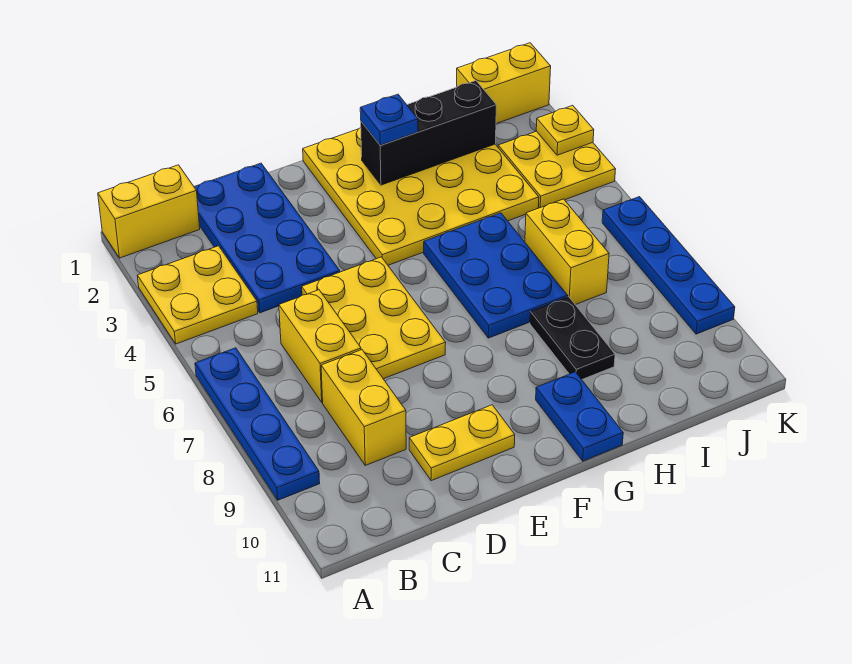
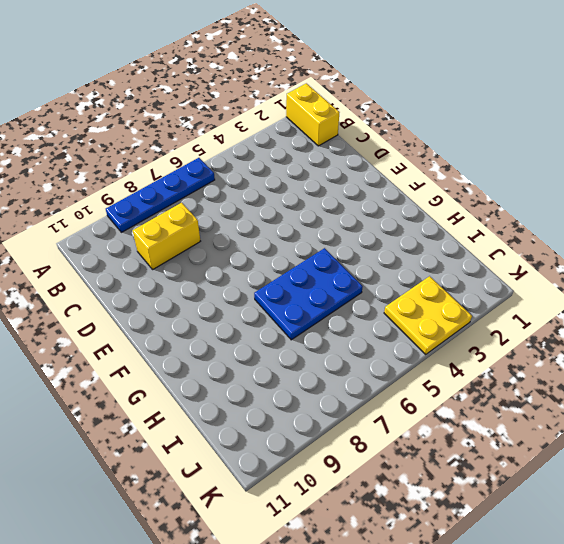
none -> yellow plate A3:B4 level 1
none -> blue plate C1:D4 level 1
none -> yellow brick C6:C7 level 1

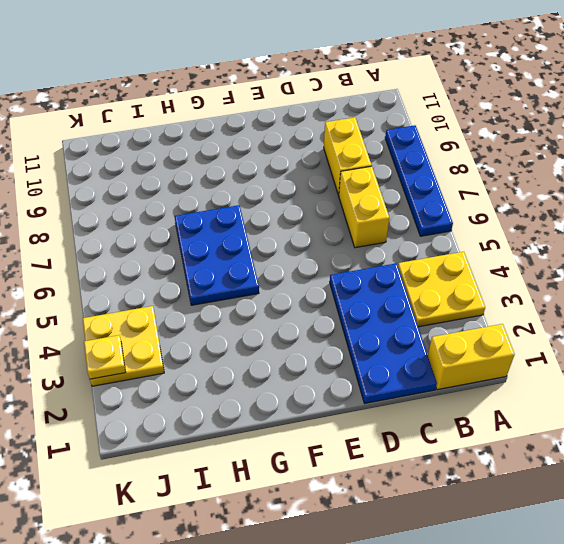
none -> yellow plate D5:E7 level 1
none -> yellow plate D10:E10 level 1
none -> yellow plate F1:I4 level 1

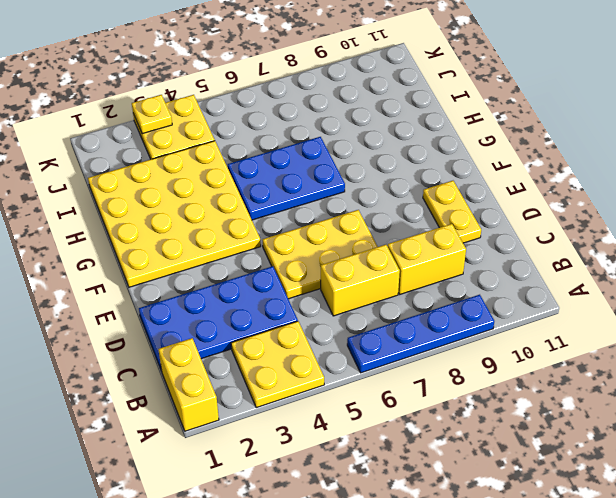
none -> blue plate G10:G11 level 1
none -> black plate H8:H9 level 1
none -> yellow brick I6:I7 level 1

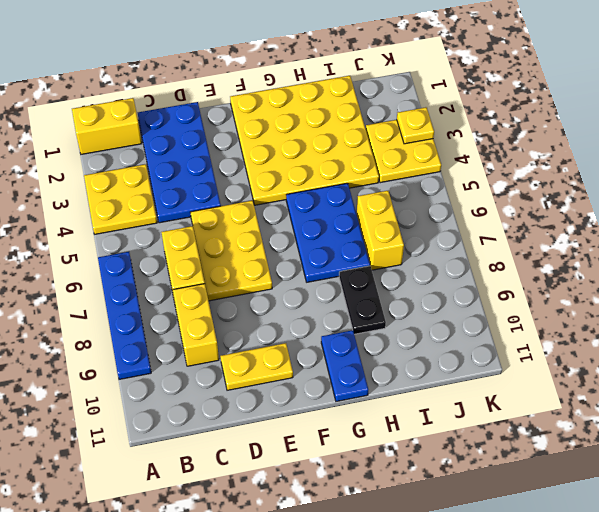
none -> yellow brick J1:K1 level 1
none -> blue plate K6:K9 level 1
none -> black brick G2:I2 level 2

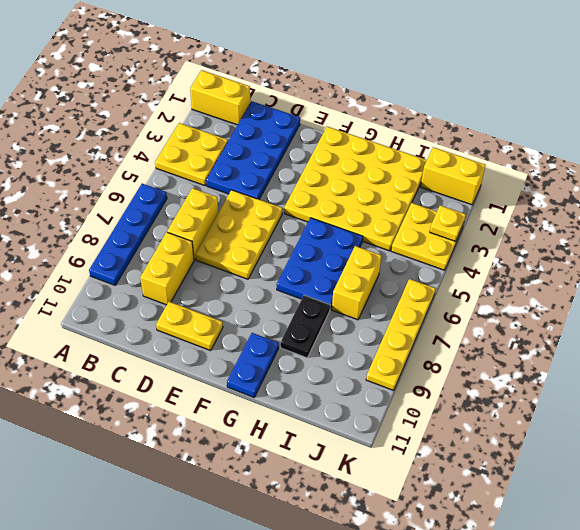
yellow plate K6:K9 level 1 -> blue plate K6:K9 level 1
none -> black brick G2:I2 level 2
none -> blue plate G2 level 3

